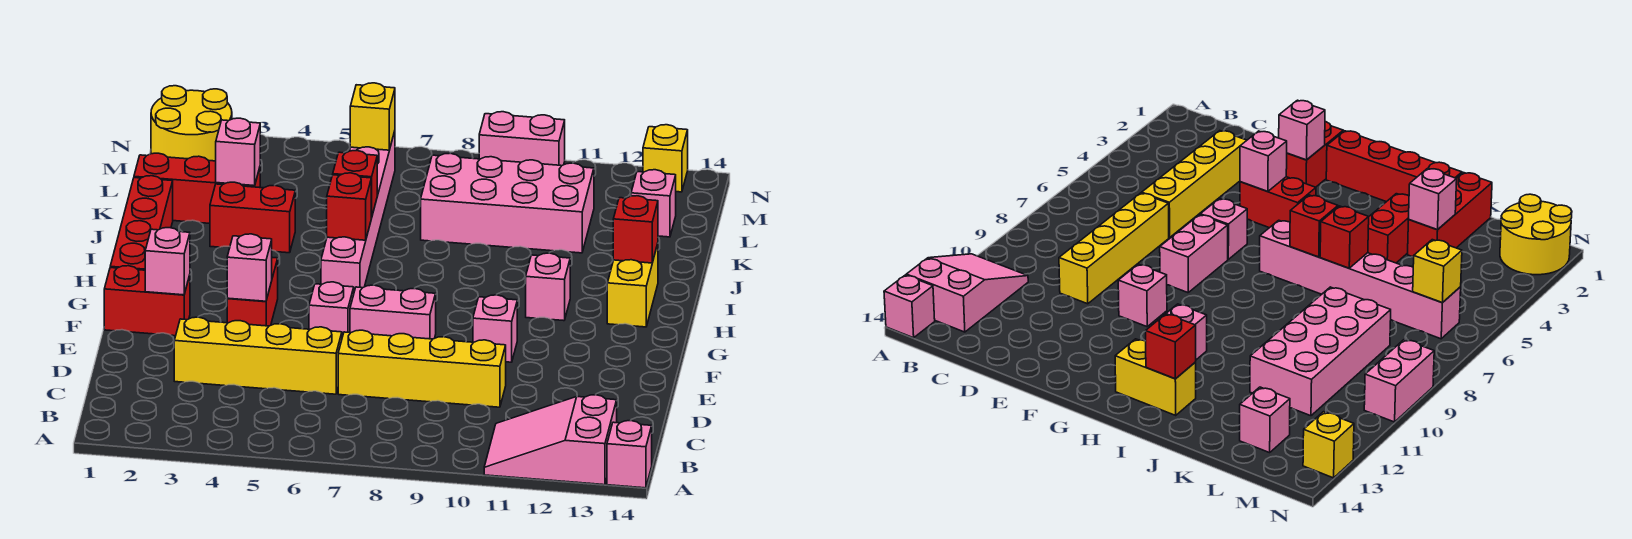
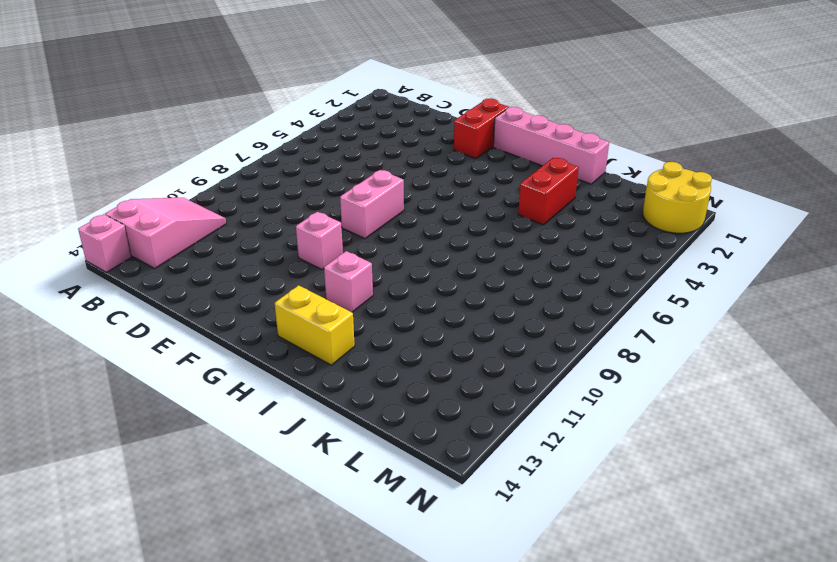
pink brick G1:J1 level 1 -> red brick G1:J1 level 1
none -> yellow brick D3:D6 level 1
none -> yellow brick D7:D10 level 1
none -> red brick F4:G4 level 1

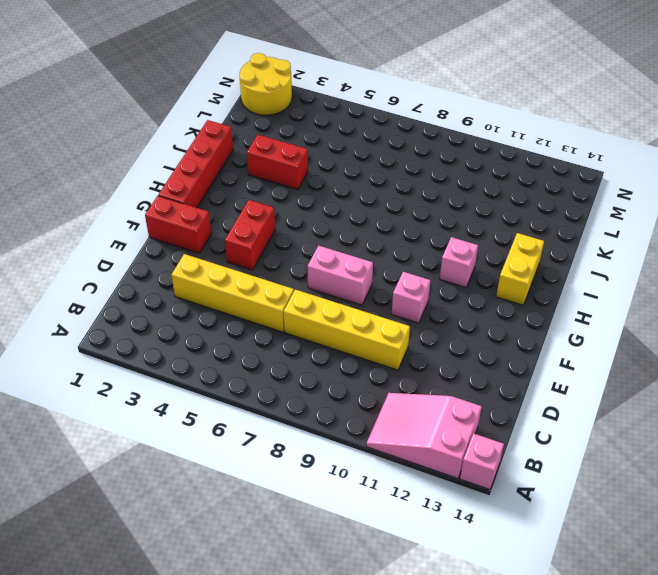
none -> pink brick F6 level 1
none -> pink brick H6:M6 level 1
none -> red brick K1:K3 level 1

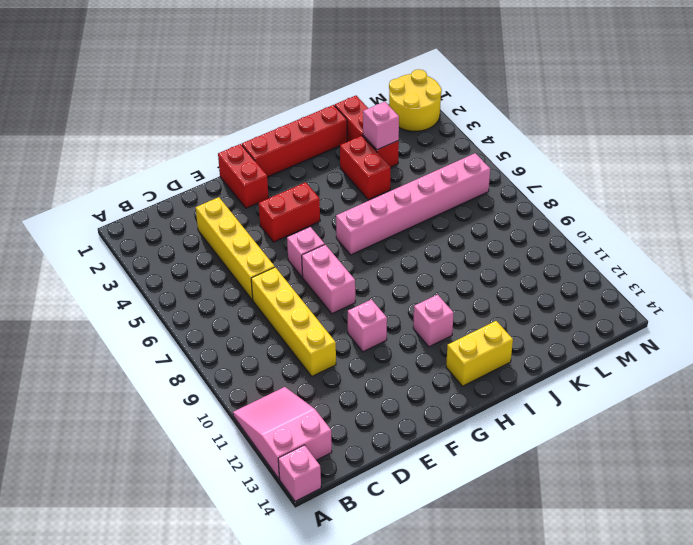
none -> pink brick K8:L11 level 1
none -> pink brick L13 level 1
none -> pink brick N9:N10 level 1

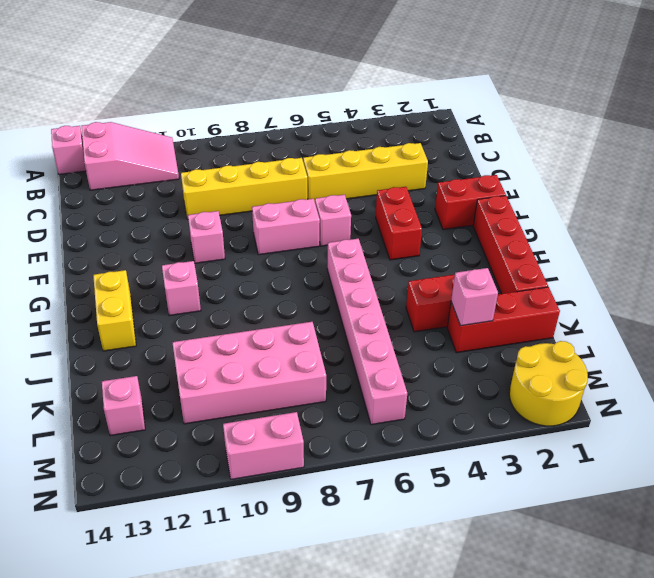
none -> yellow brick N13 level 1
none -> pink brick F2 level 2
none -> pink brick F4 level 2

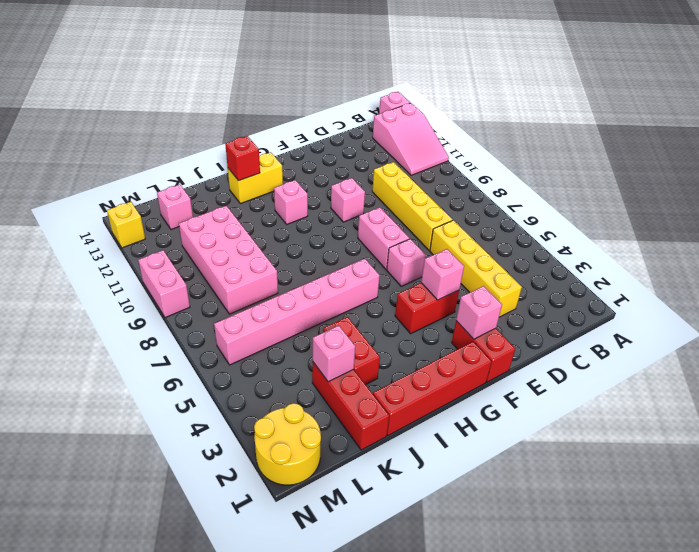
none -> red brick I6 level 2
none -> red brick J6 level 2
none -> yellow brick M6 level 2

